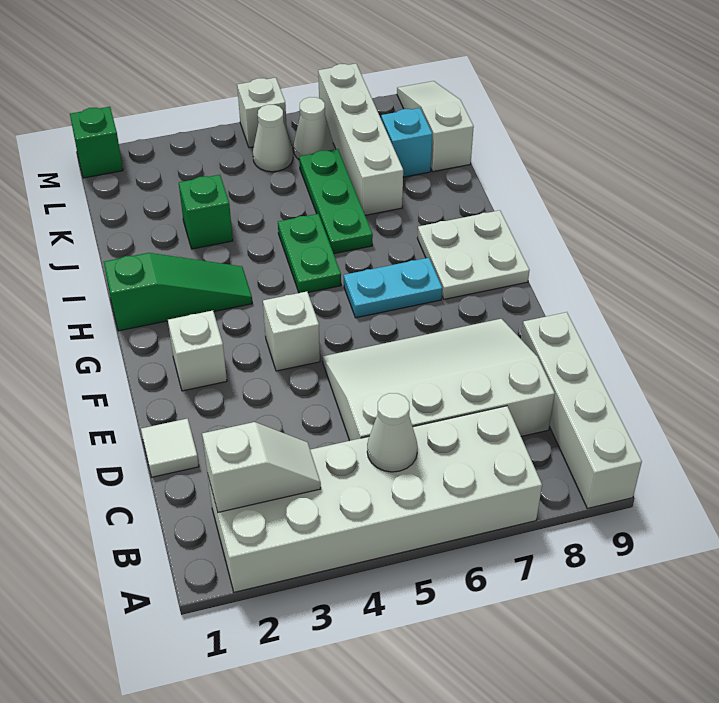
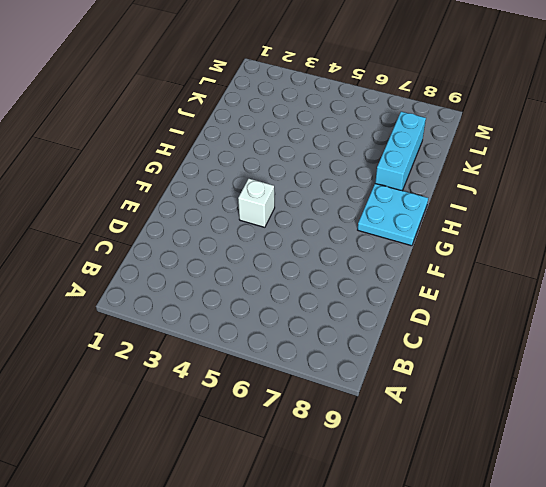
cyan plate G8:H9 level 1 -> white plate G8:H9 level 1
cyan brick I8:K8 level 1 -> cyan brick K8 level 1
none -> white brick A2:B7 level 1
none -> white brick A9:D9 level 1
none -> white slope C5:E8 level 1 top C

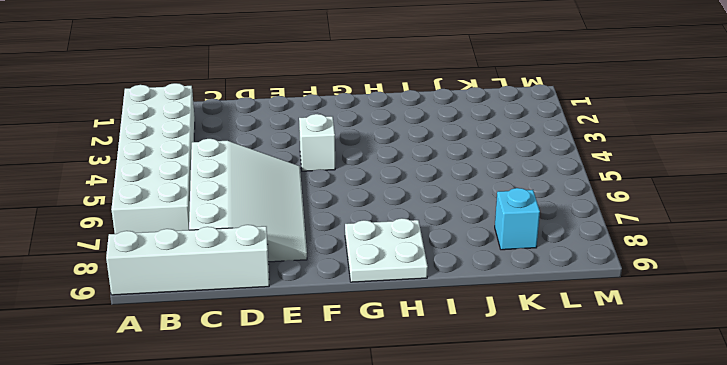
none -> white tile D1 level 1
none -> white brick F2 level 1
none -> cyan plate G6:G7 level 1

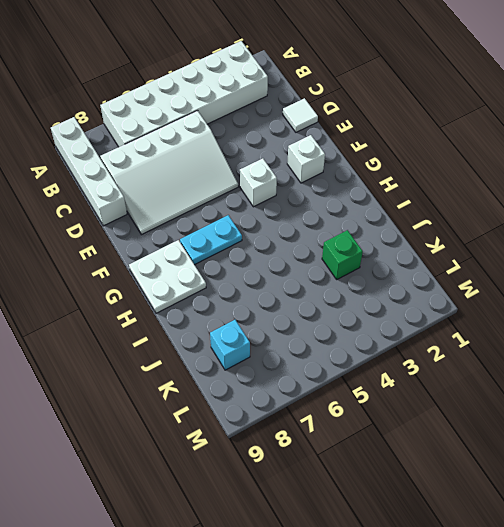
none -> green slope H1:H3 level 1 top 1
none -> green plate H5:I5 level 1
none -> green plate I6:K6 level 1

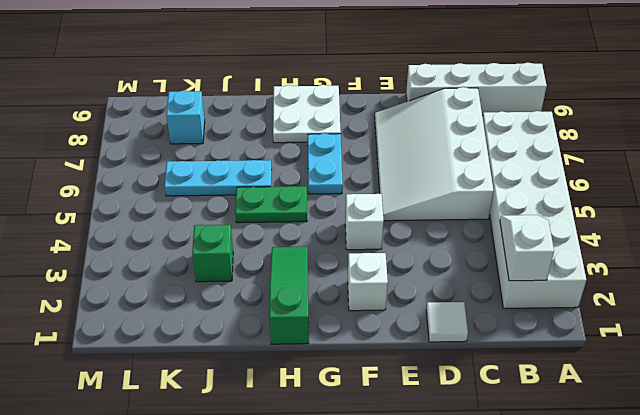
cyan plate I6:K6 level 1 -> green plate I6:K6 level 1
none -> white brick J7:M7 level 1
none -> white slope K9:M9 level 1 top K
none -> white cone L5 level 1

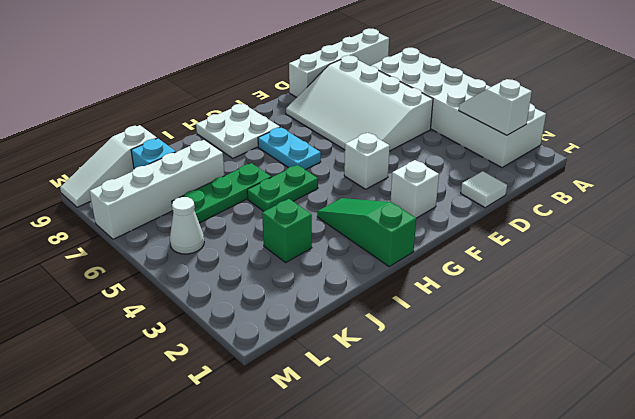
none -> white cone L6 level 1
none -> green brick M1 level 1
none -> white brick M5 level 1

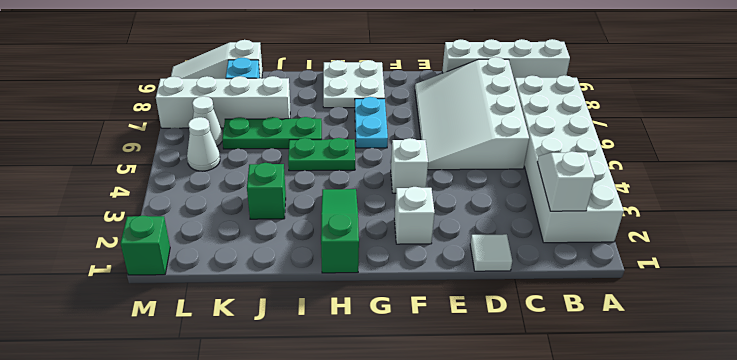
none -> white brick M5 level 1
none -> white cone B5 level 2

